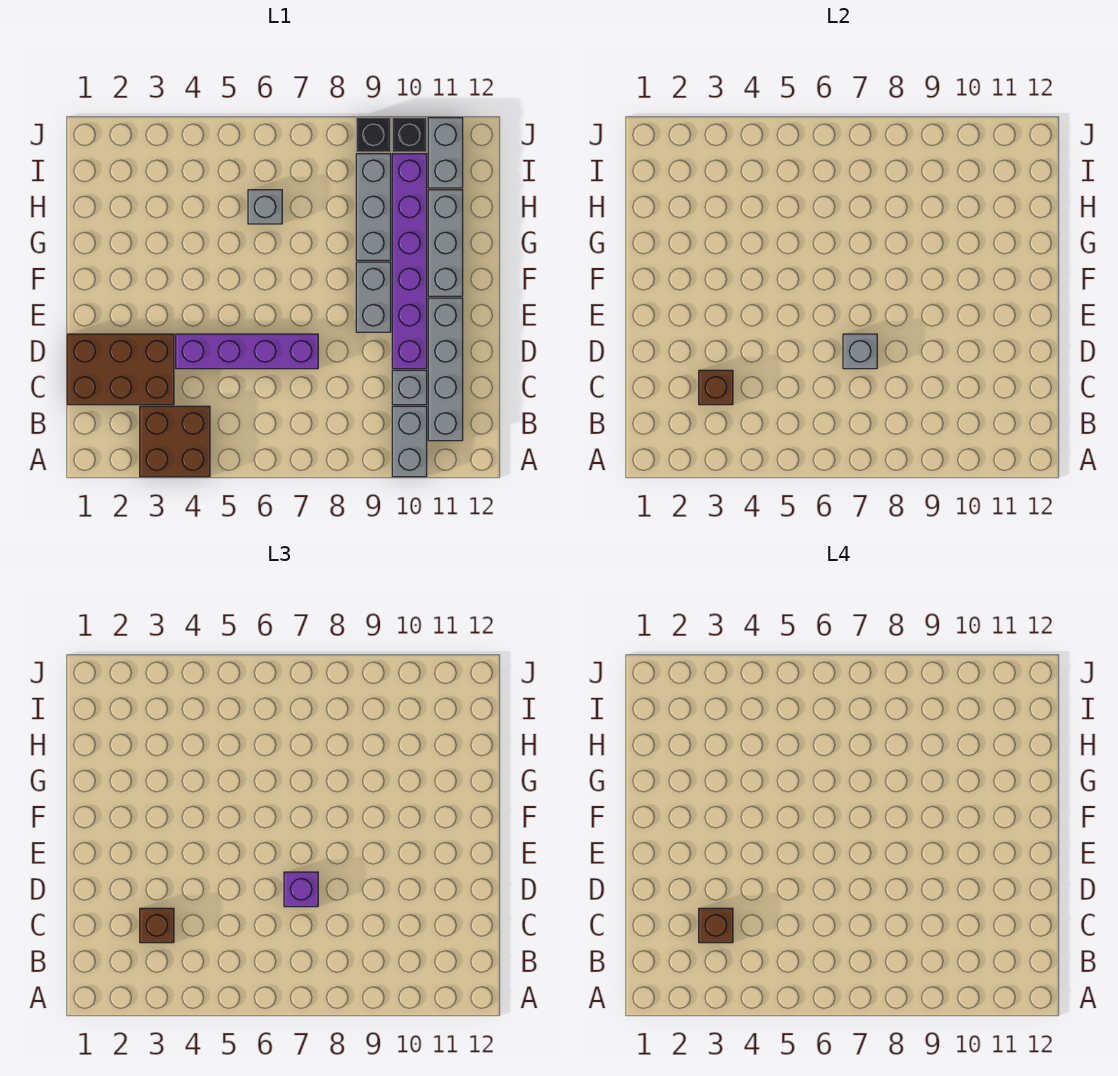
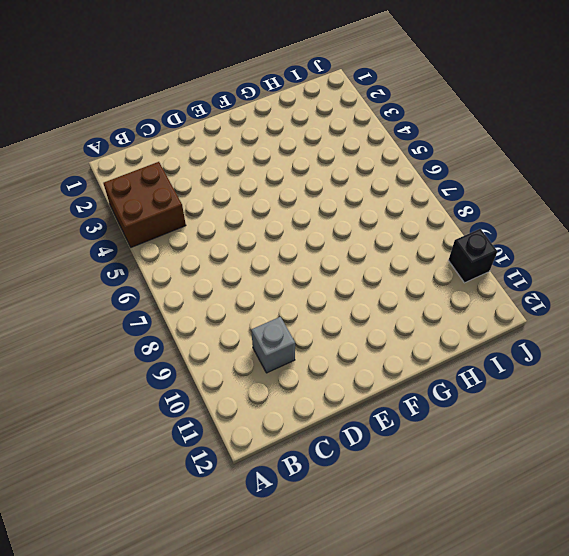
none -> grey brick A10:B10 level 1
none -> grey brick B11:E11 level 1
none -> brown brick C1:D3 level 1

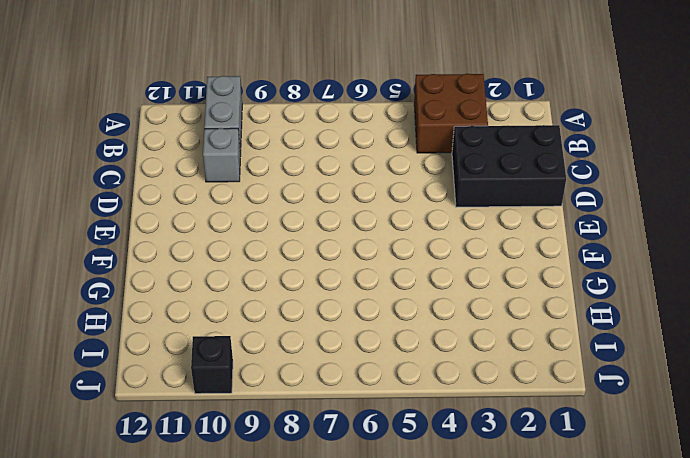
black brick C1:D3 level 1 -> brown brick C1:D3 level 1
none -> grey brick B11:E11 level 1
none -> purple brick D4:D7 level 1
none -> purple brick D10:I10 level 1

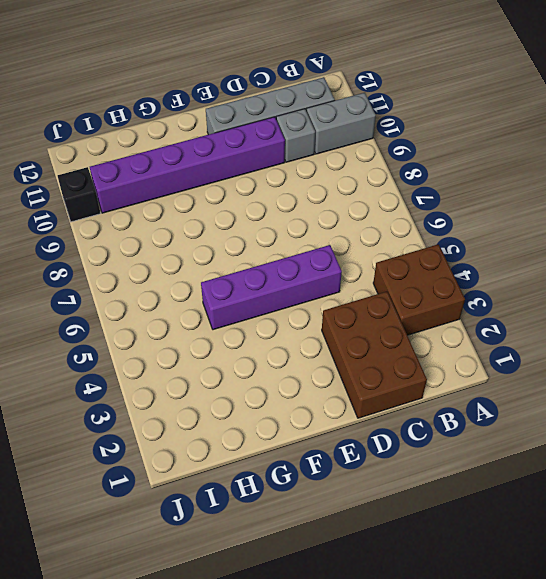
purple brick D5:G5 level 1 -> purple brick D4:D7 level 1
none -> grey brick E9:F9 level 1
none -> grey brick F11:H11 level 1
none -> grey brick G9:I9 level 1

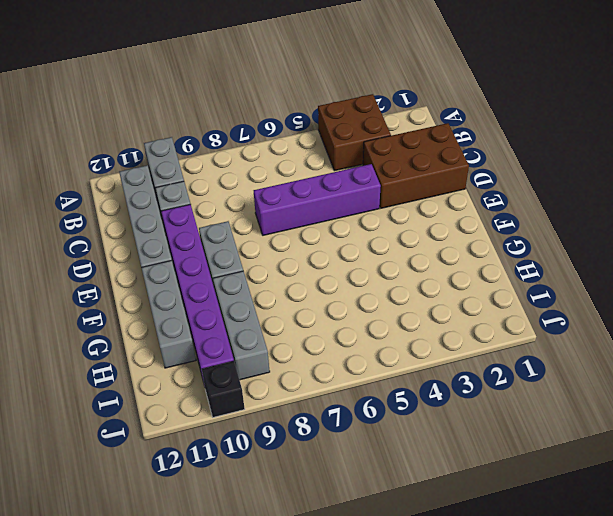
none -> grey brick H6 level 1
none -> grey brick I11:J11 level 1
none -> black brick J9 level 1

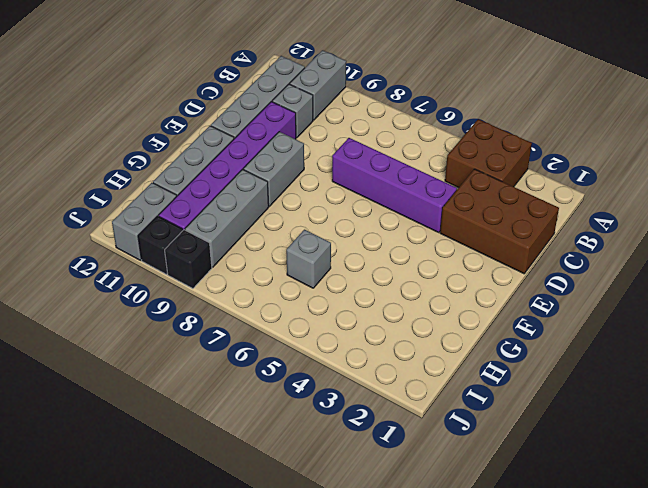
none -> brown brick C3 level 2
none -> grey brick D7 level 2
none -> brown brick C3 level 3

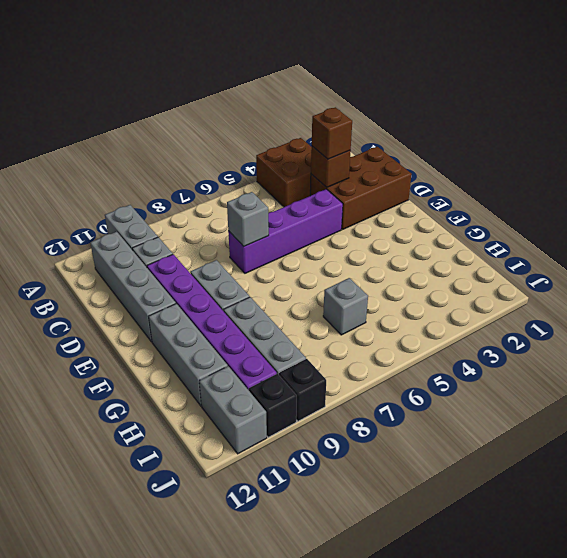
none -> purple brick D7 level 3
none -> brown brick C3 level 4

